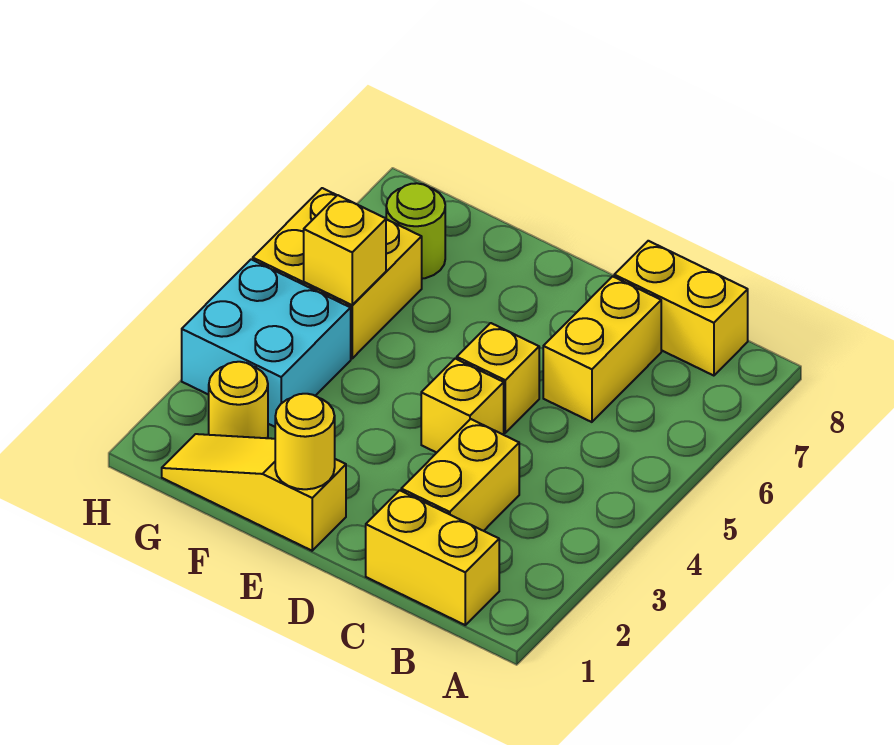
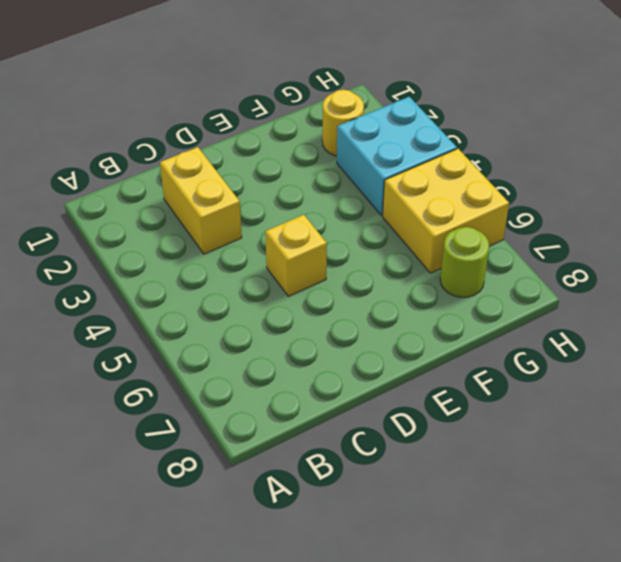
none -> yellow brick B1:C1 level 1
none -> yellow brick B8:C8 level 1
none -> yellow brick C6:C7 level 1

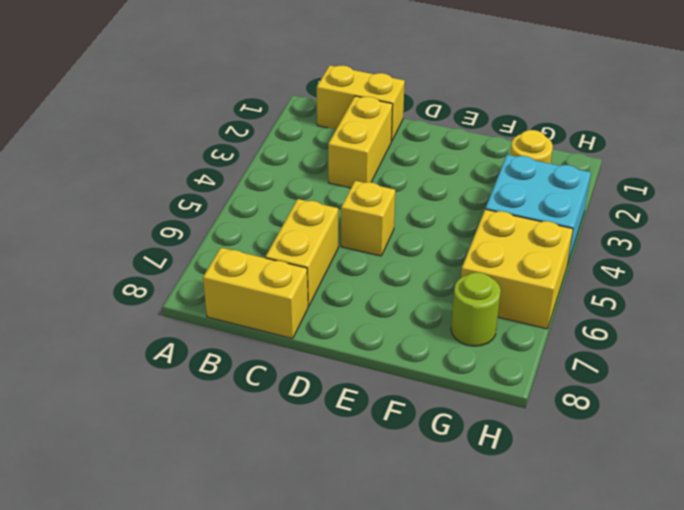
none -> yellow brick D4 level 1
none -> yellow slope E1:G1 level 1 top E
none -> yellow round brick E1 level 2

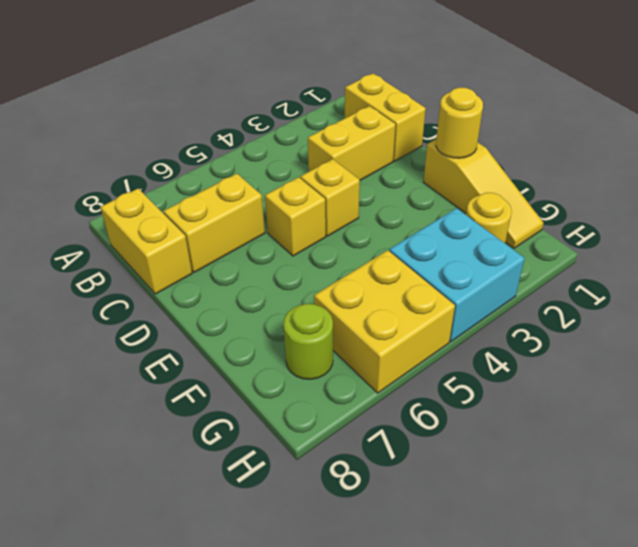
none -> yellow brick G5 level 2

